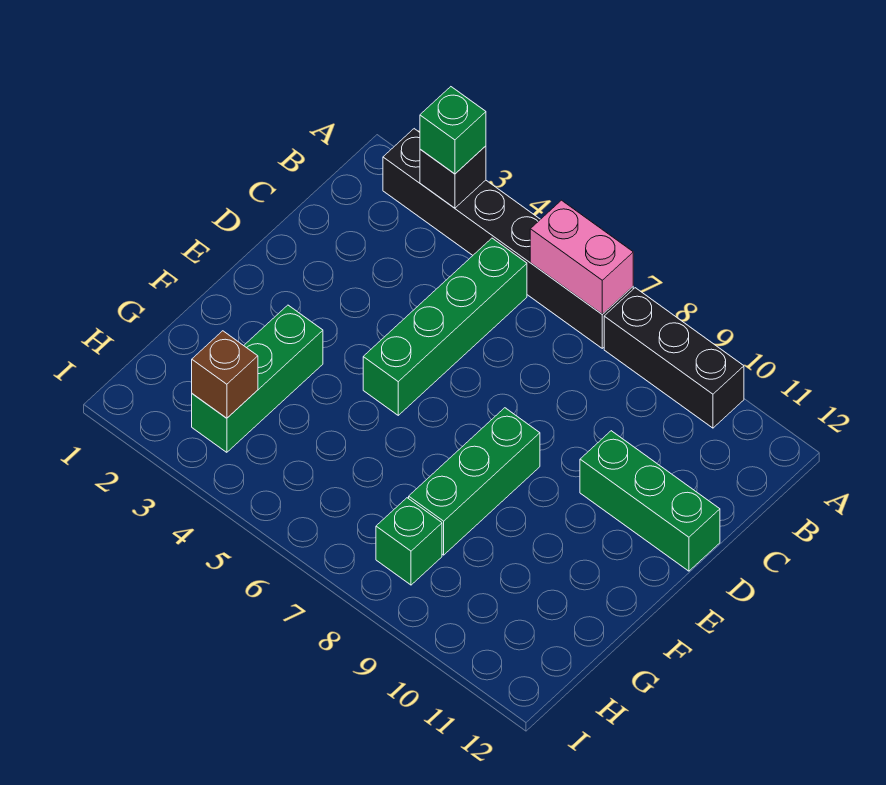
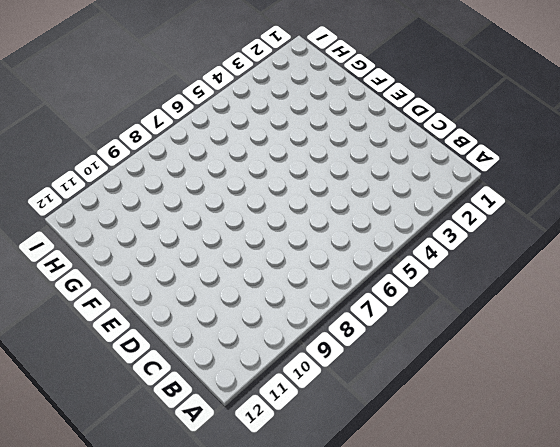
none -> black brick A2:A7 level 1
none -> black brick A8:A10 level 1

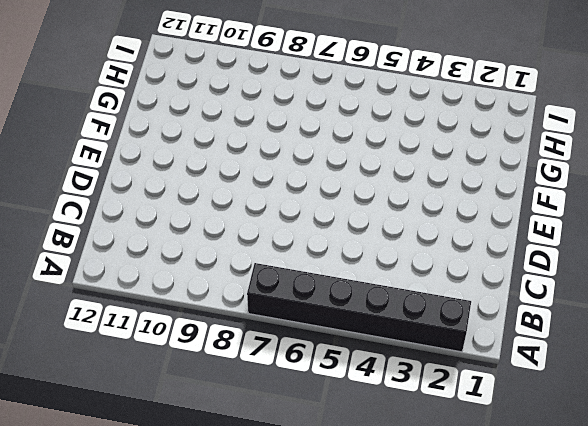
none -> black brick A8:A10 level 1
none -> green brick B5:E5 level 1

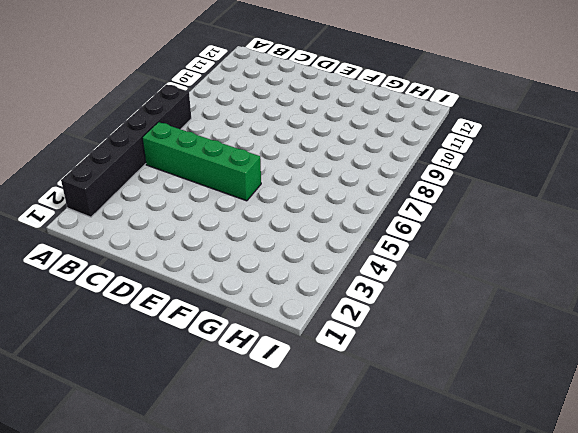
none -> black brick A8:A10 level 1
none -> green brick D10:D12 level 1

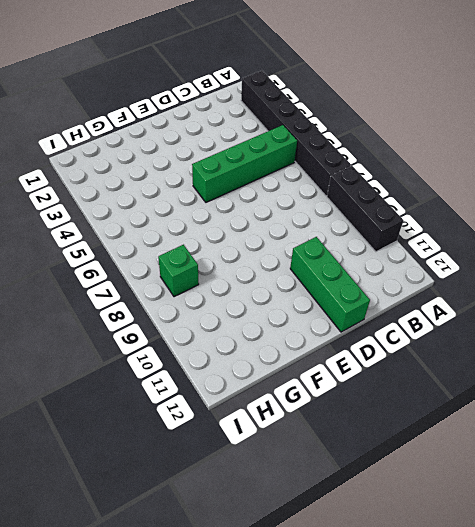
none -> green brick E8:G8 level 1
none -> green brick F3:H3 level 1

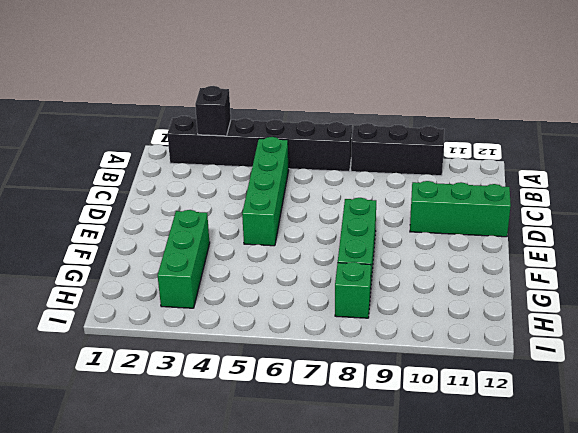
none -> pink brick A6:A7 level 2
none -> brown brick H3 level 2

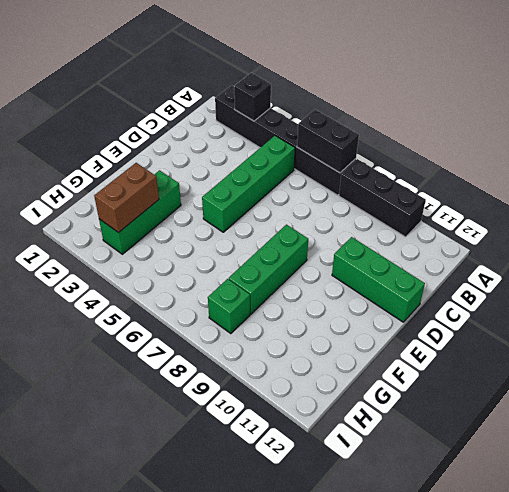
black brick A6:A7 level 2 -> pink brick A6:A7 level 2
brown brick G3:H3 level 2 -> brown brick H3 level 2
none -> green brick A3 level 3

